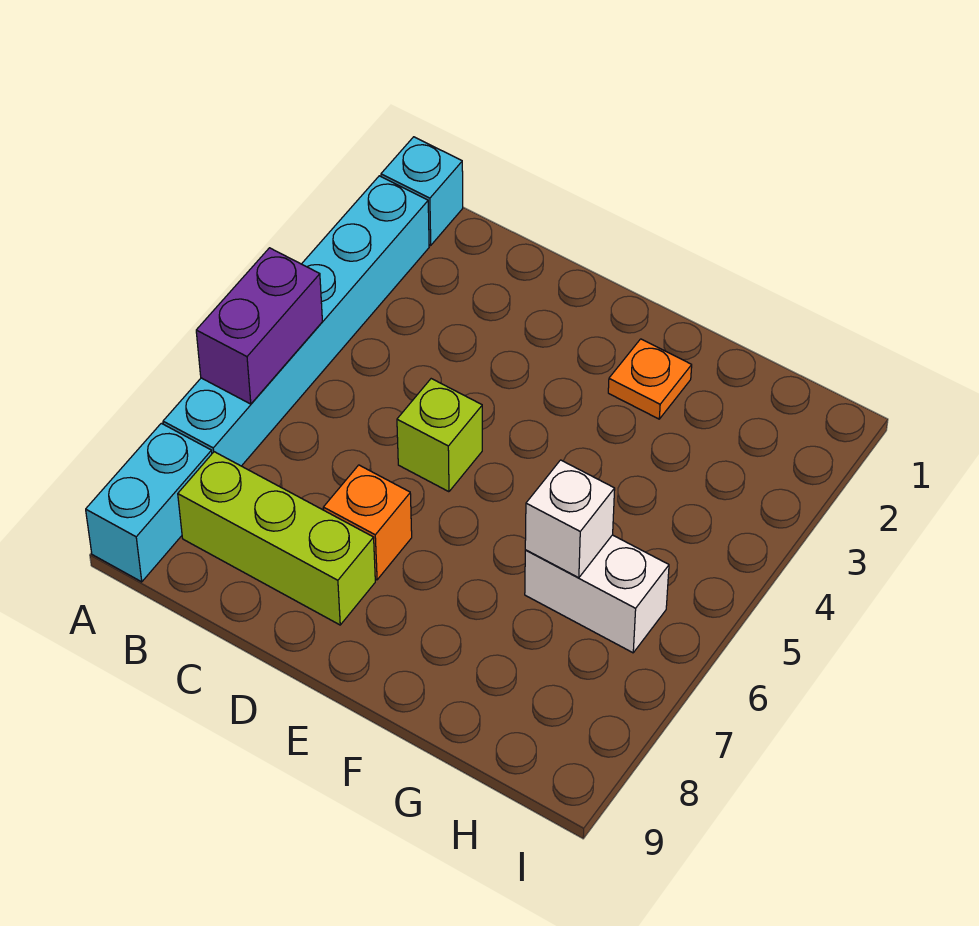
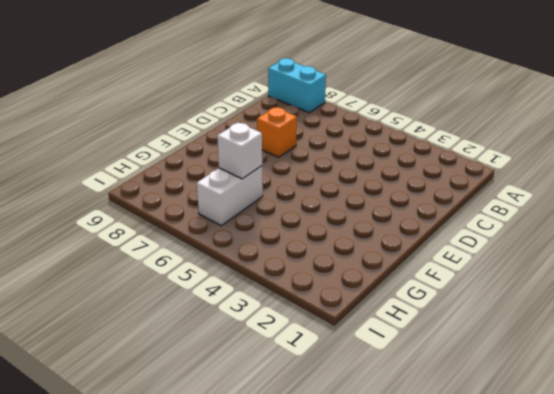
none -> cyan brick A1 level 1
none -> cyan brick A2:A7 level 1

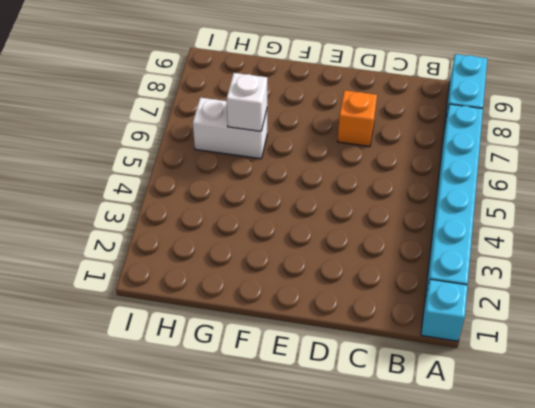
none -> lime brick B8:D8 level 1
none -> lime brick D5 level 1

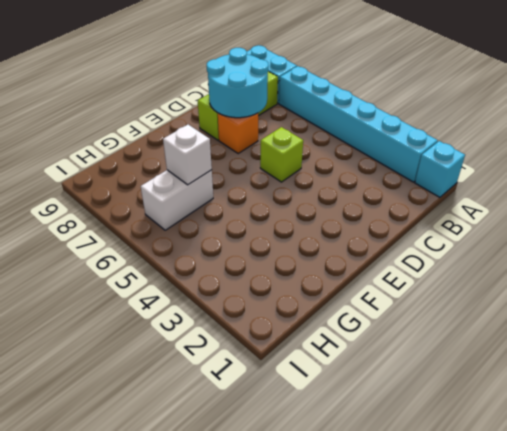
cyan round brick C7:D8 level 2 -> none
none -> orange plate F2 level 1
none -> purple brick A5:A6 level 2

